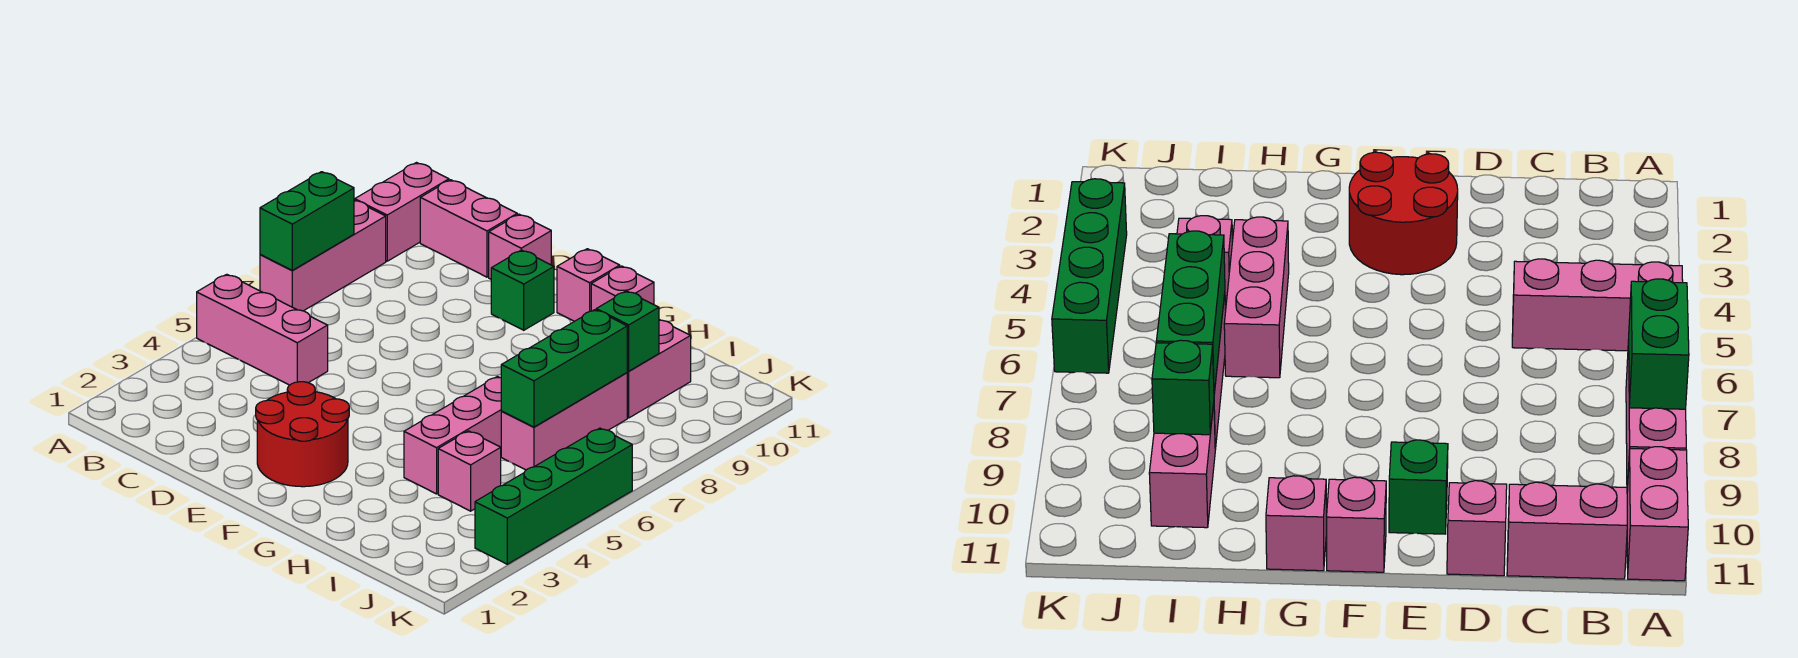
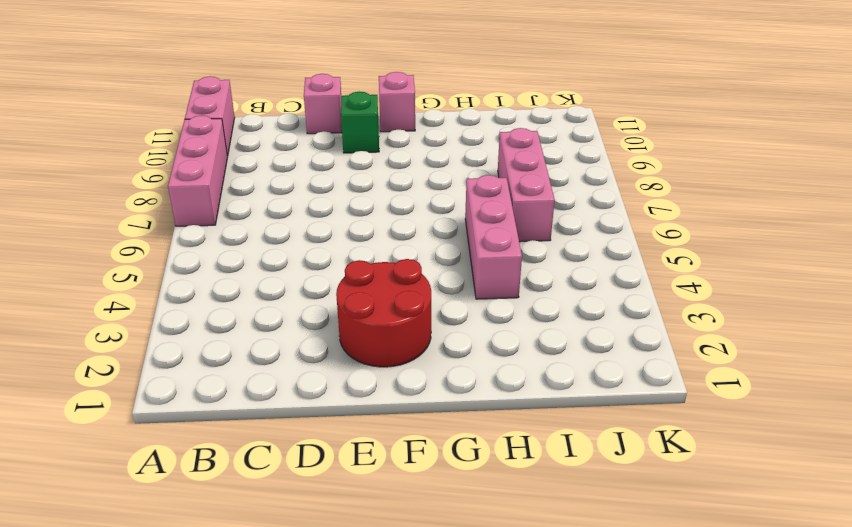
none -> pink brick A5:C5 level 1
none -> pink brick B11:C11 level 1
none -> pink brick G11 level 1

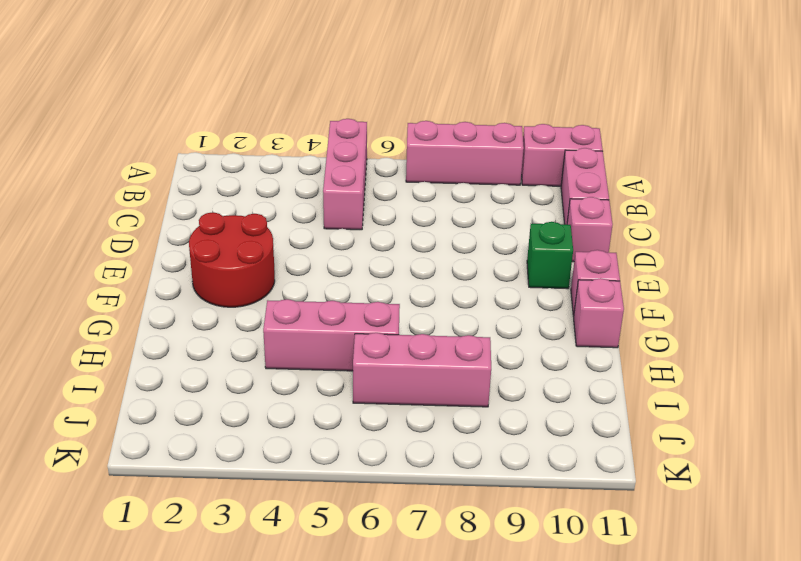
none -> pink brick I4 level 1
none -> pink brick I9:I10 level 1
none -> green brick K3:K6 level 1

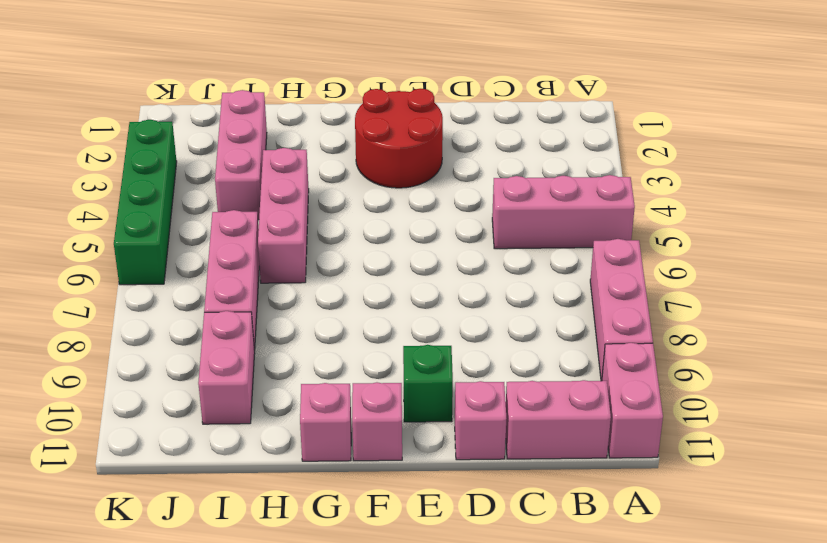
pink brick I2:I4 level 1 -> pink brick I4 level 1
none -> green brick A7:A8 level 2
none -> green brick I6:I8 level 2
none -> green brick I9 level 2

